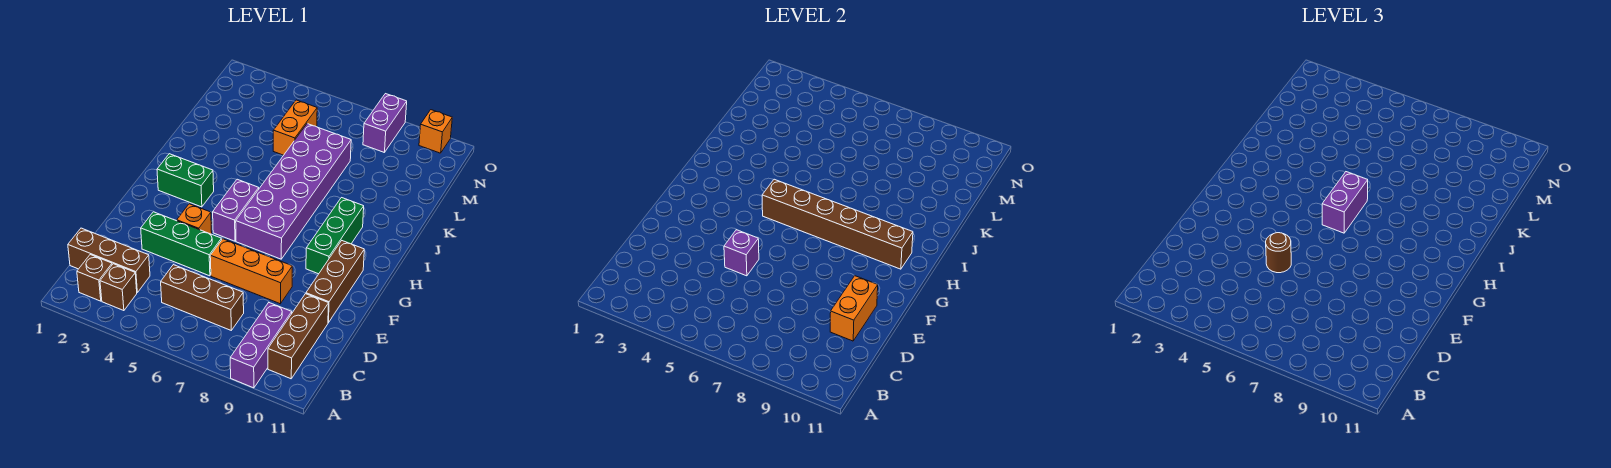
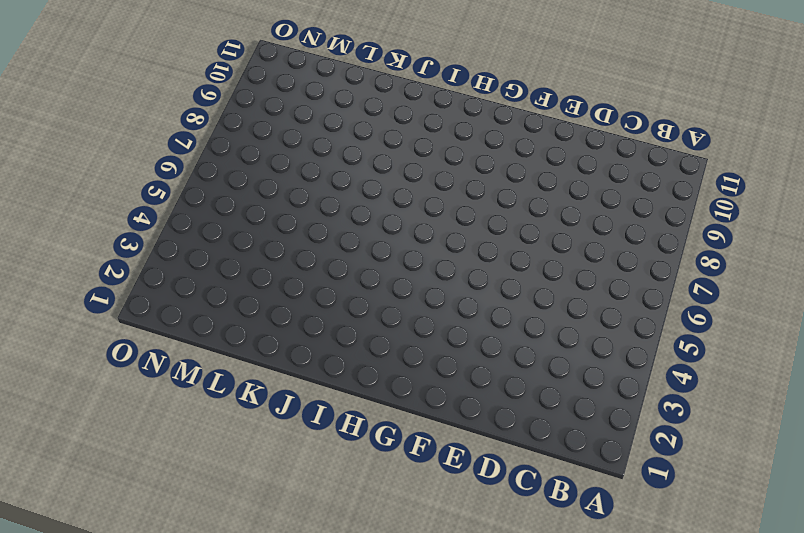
none -> purple brick A9:C9 level 1
none -> brown brick B2 level 1
none -> brown brick B3 level 1

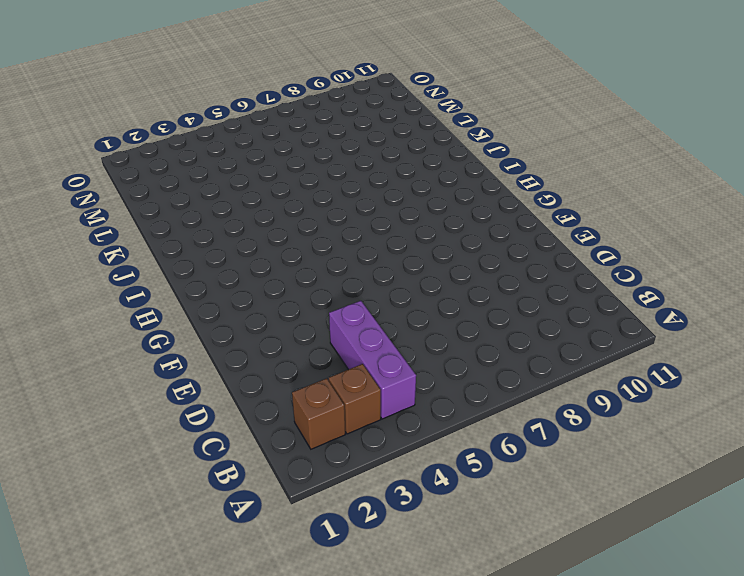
purple brick B4:D4 level 1 -> purple brick A9:C9 level 1
none -> brown brick B10:D10 level 1
none -> brown brick C1:C3 level 1
none -> brown brick C5:C7 level 1

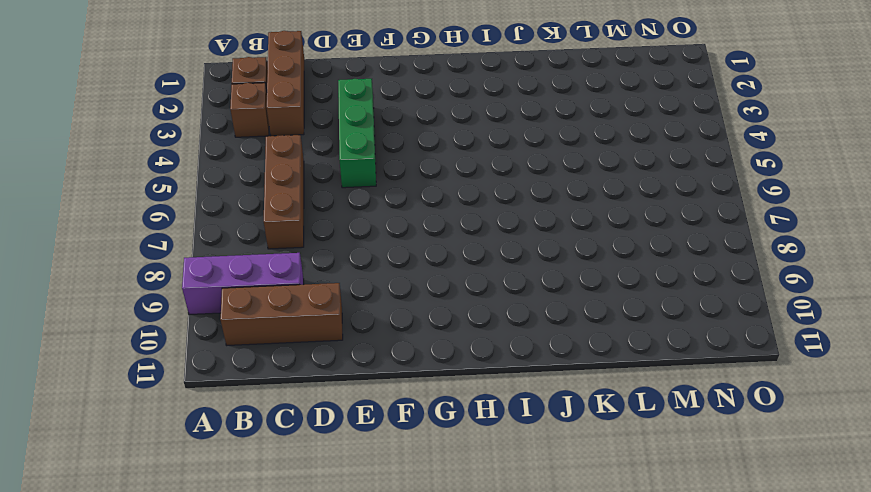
none -> orange brick E6:E8 level 1
none -> brown brick E10:G10 level 1
none -> orange brick F4 level 1

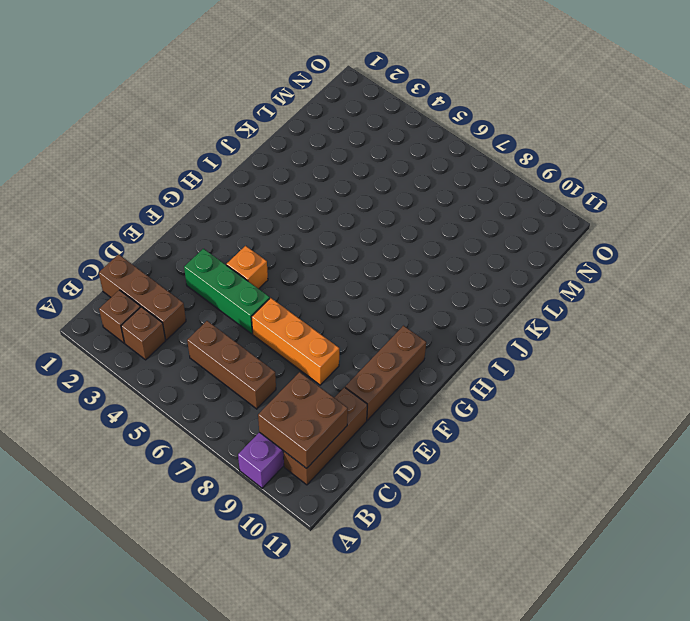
brown brick B9:C10 level 2 -> none
none -> purple brick G5:H5 level 1
none -> purple brick G6:L7 level 1
none -> green brick G9:I9 level 1

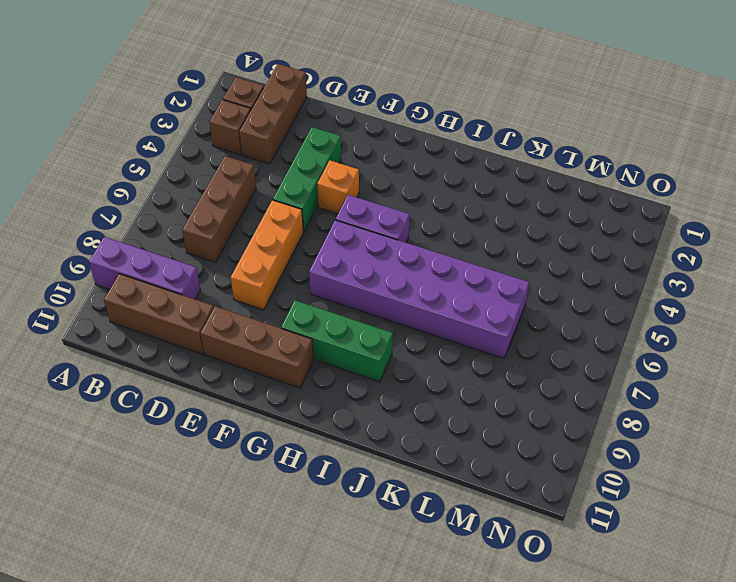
none -> green brick H2:H3 level 1
none -> orange brick L5:M5 level 1
none -> purple brick N8:O8 level 1

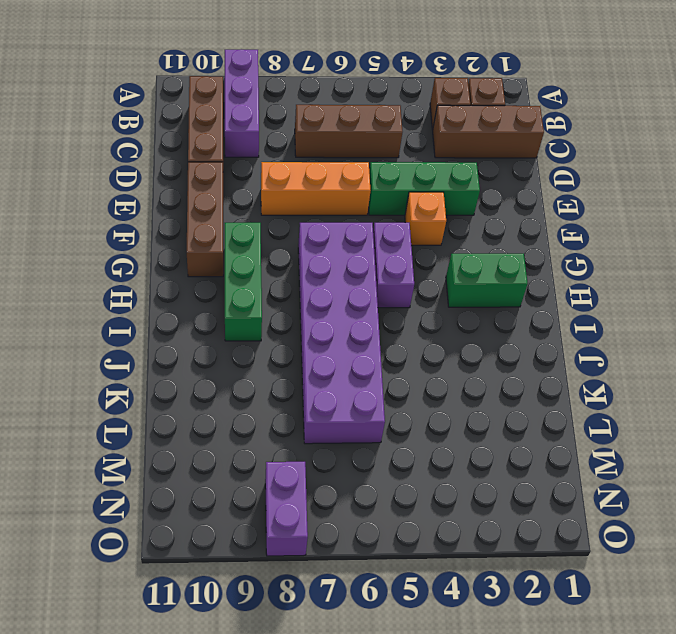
none -> orange brick L5:M5 level 1
none -> orange brick O10 level 1
none -> orange brick D10:E10 level 2

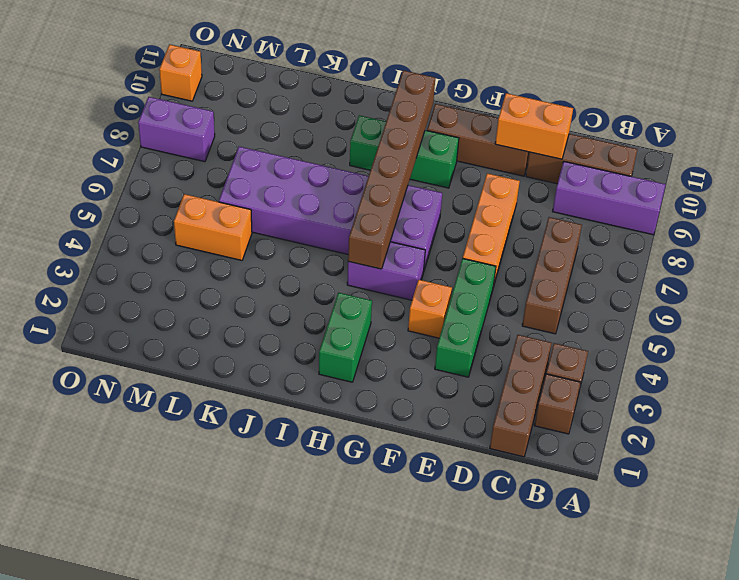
none -> purple brick E5 level 2
none -> brown round brick E5 level 3
none -> purple brick H6:I6 level 3

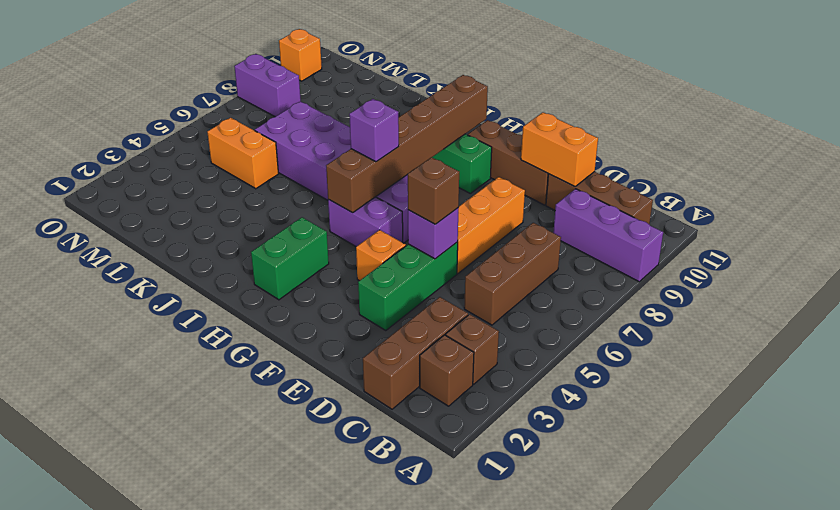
brown brick E5 level 3 -> brown round brick E5 level 3
purple brick H6 level 3 -> purple brick H6:I6 level 3

